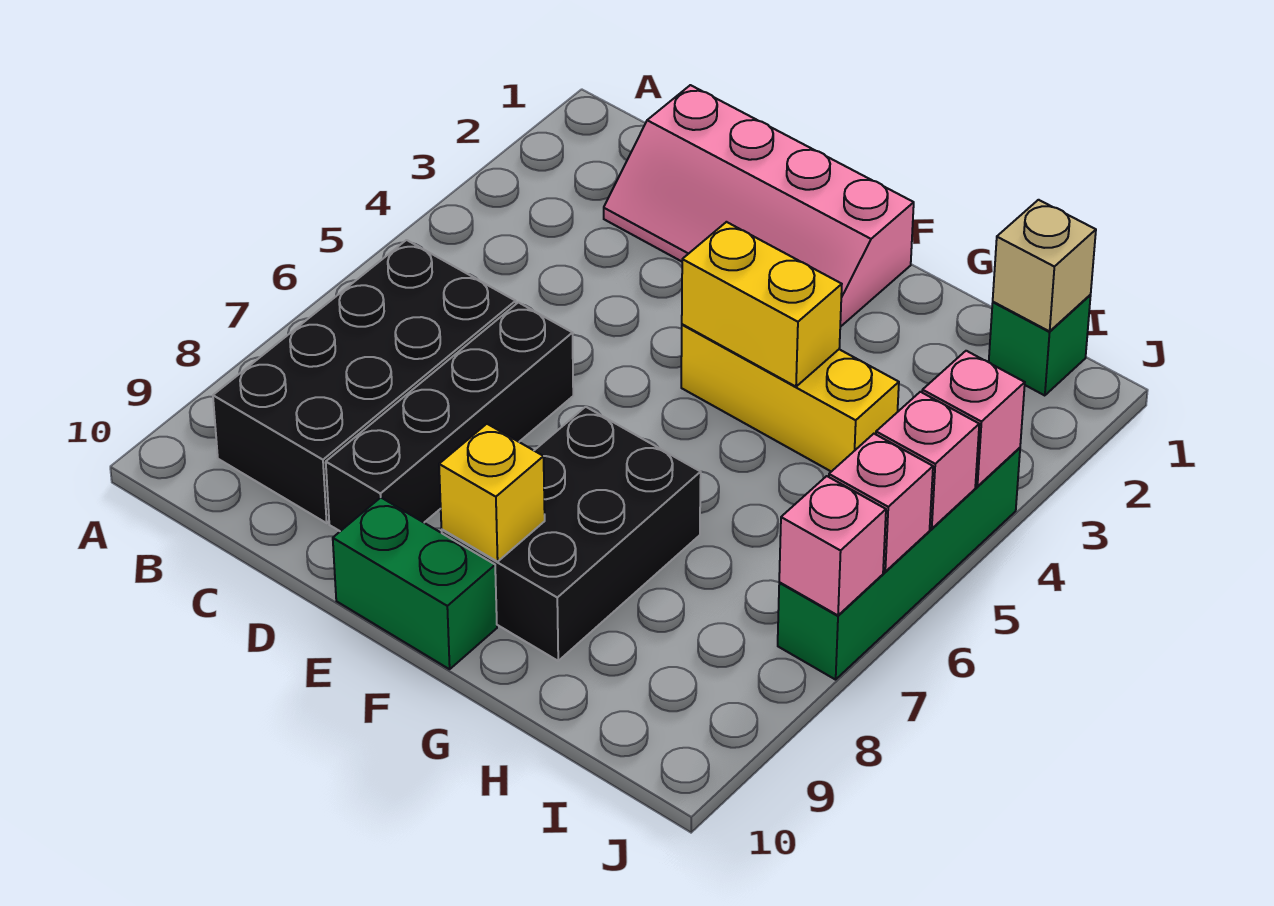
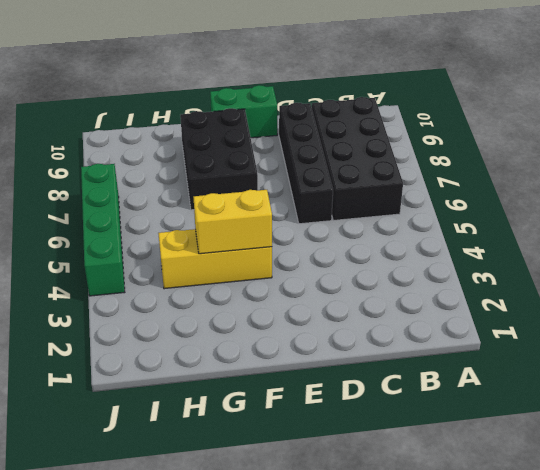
none -> pink slope C1:F2 level 1 top 1
none -> green brick I1 level 1
none -> yellow brick F9 level 2

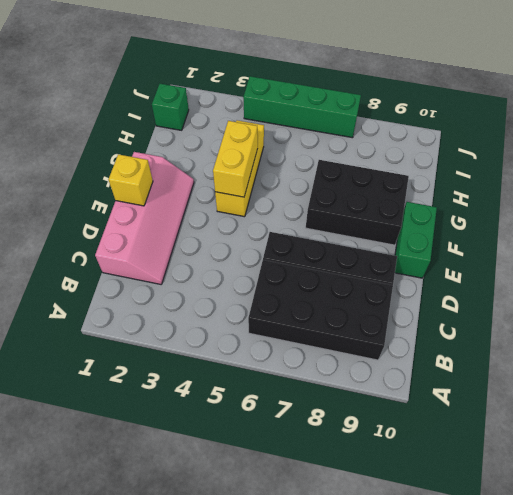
yellow brick E1 level 2 -> yellow brick F9 level 2
none -> tan brick I1 level 2
none -> pink brick J4 level 2
none -> pink brick J5 level 2

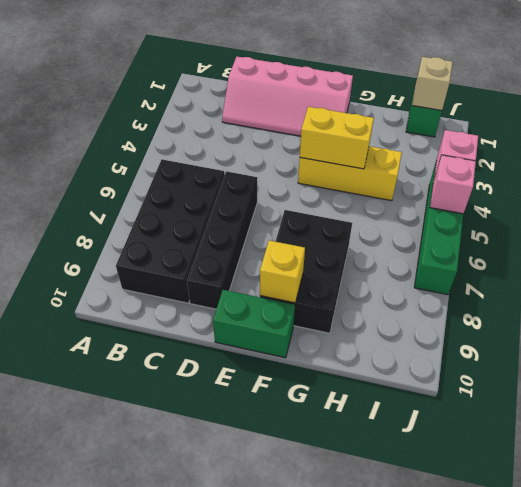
none -> pink brick J6 level 2
none -> pink brick J7 level 2

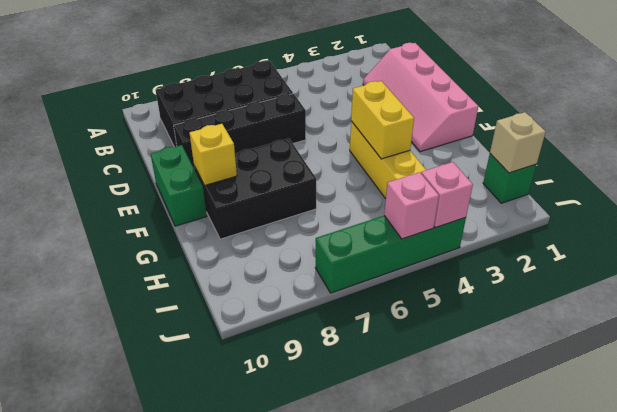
none -> pink brick J6 level 2
none -> pink brick J7 level 2

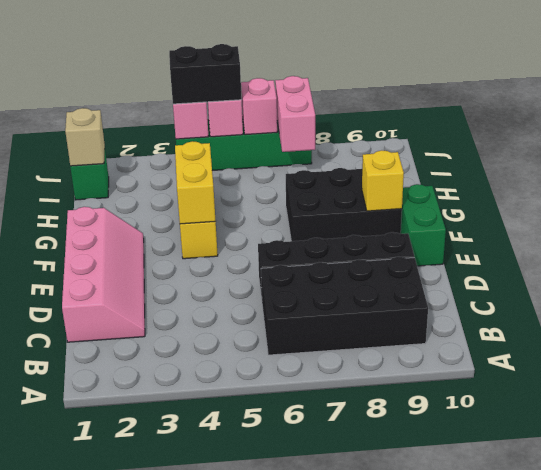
pink brick I7:J7 level 2 -> pink brick J7 level 2
black brick J4:J5 level 3 -> none

